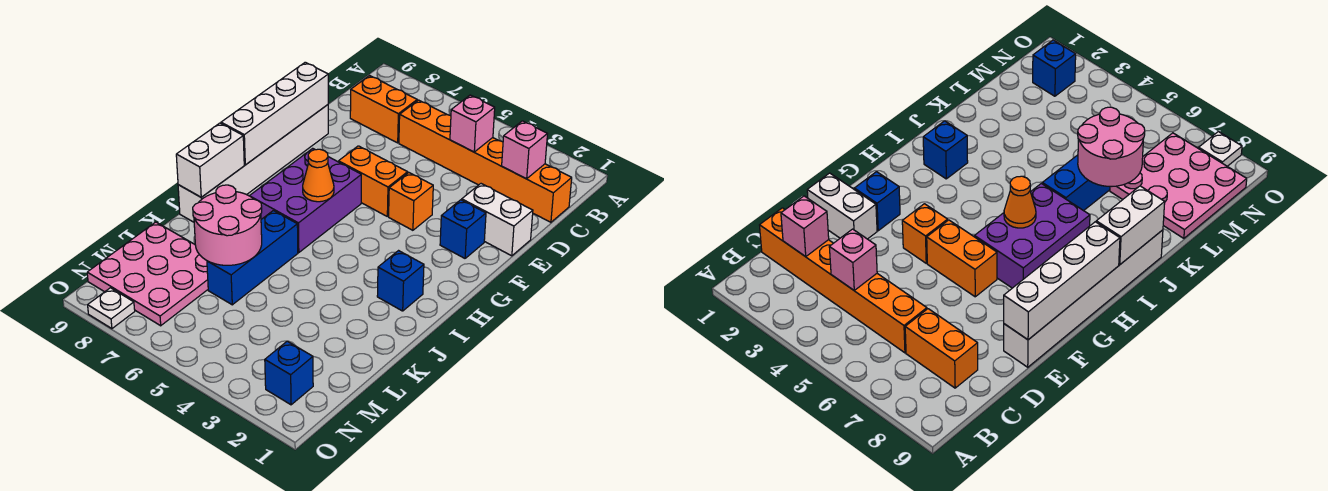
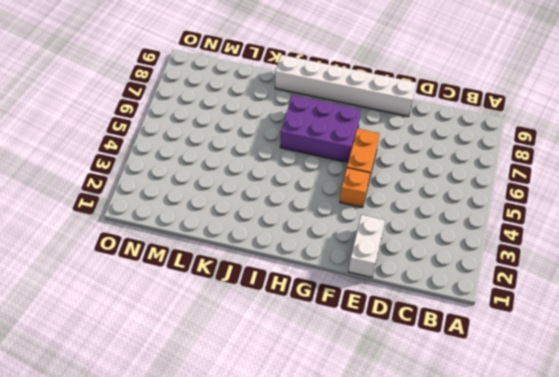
none -> orange brick C1:C6 level 1
none -> orange brick C7:C8 level 1
none -> blue brick F2 level 1

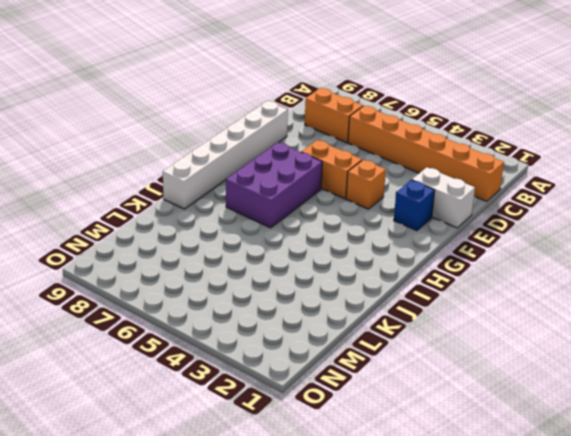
none -> blue brick I2 level 1
none -> blue brick J6:L6 level 1
none -> pink plate L7:N9 level 1

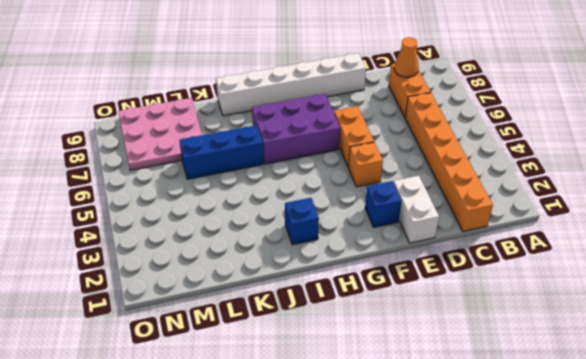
orange cone C8 level 2 -> orange cone H6 level 2
none -> blue brick N2 level 1
none -> white plate O8 level 1
none -> pink brick C2 level 2

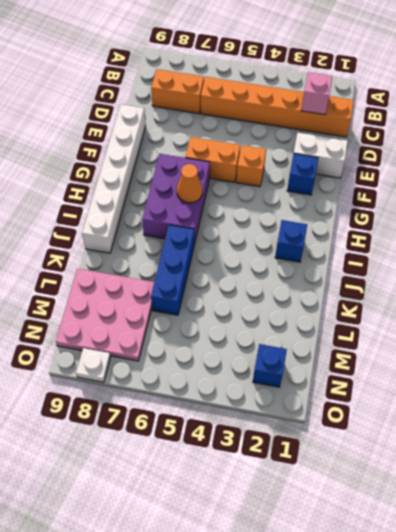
none -> pink brick C4 level 2
none -> white brick E9:H9 level 2
none -> white brick I9:J9 level 2

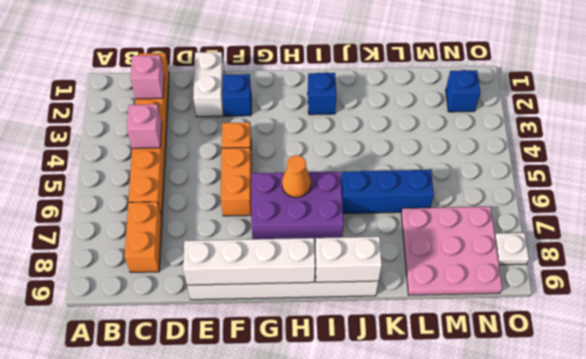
none -> pink round brick K6:L7 level 2

